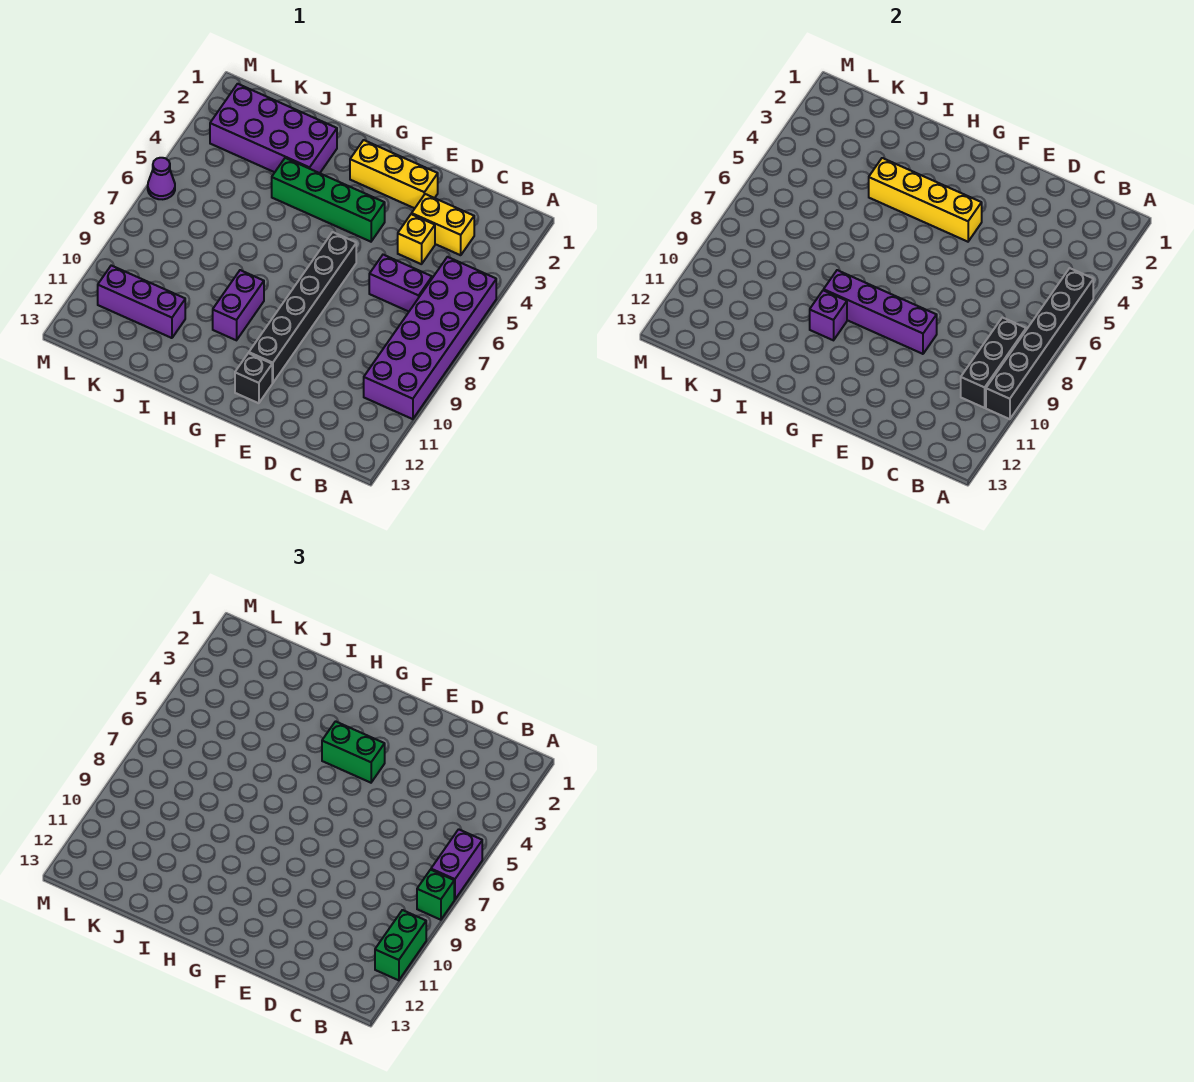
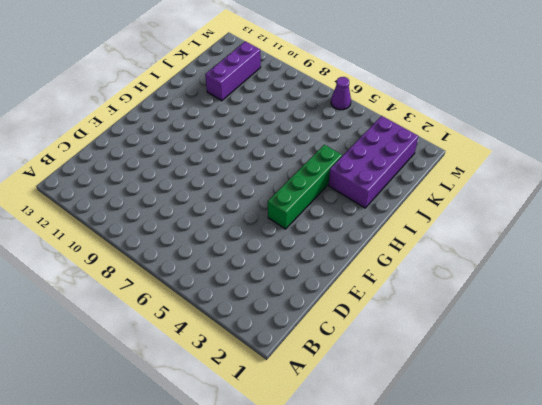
none -> purple brick A5:B10 level 1
none -> yellow brick C3:D3 level 1
none -> purple brick C6:D6 level 1

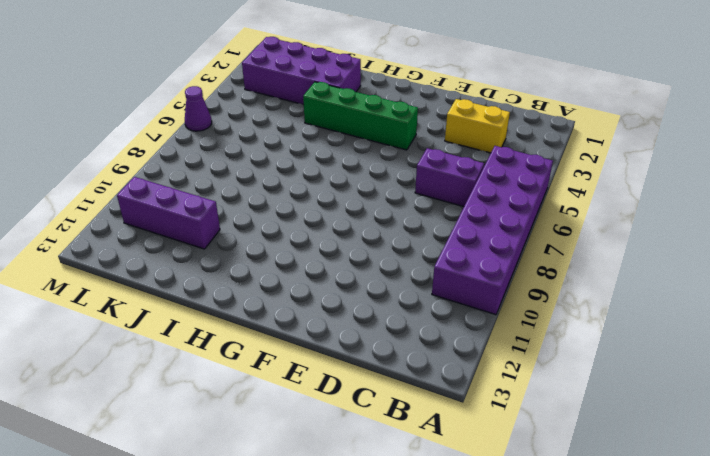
none -> yellow brick D4 level 1
none -> yellow brick E2:G2 level 1
none -> black brick F6:F11 level 1

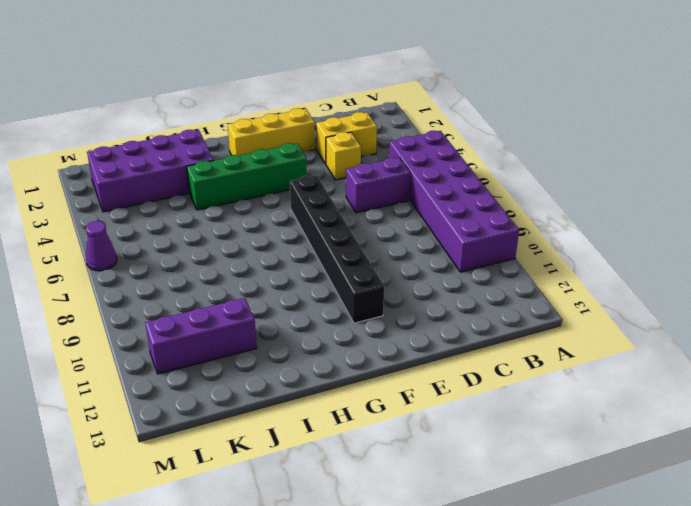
none -> black brick F12 level 1
none -> purple brick H9:H10 level 1
none -> black brick A5:A10 level 2

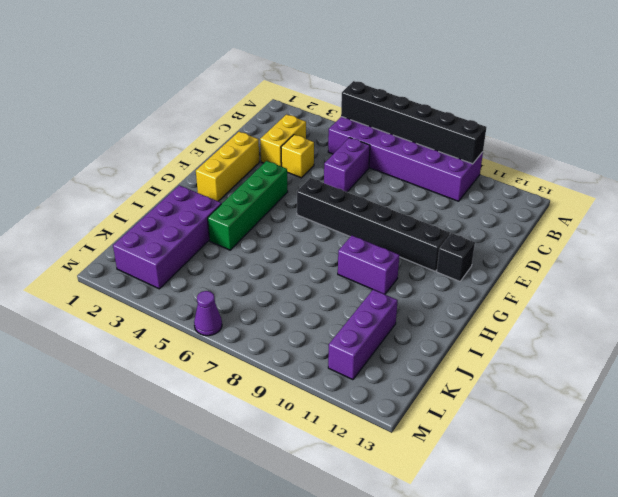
none -> black brick B8:B10 level 2
none -> purple brick E9:H9 level 2
none -> yellow brick F4:I4 level 2

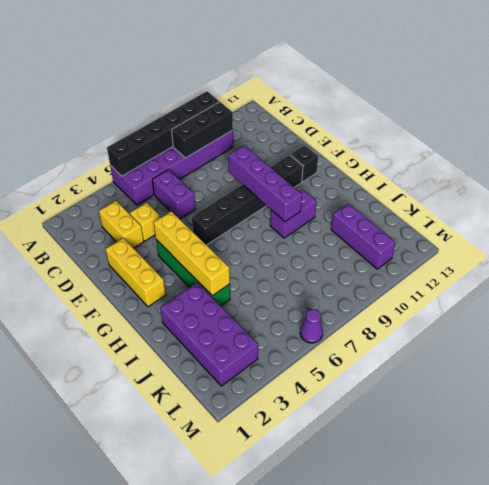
none -> purple brick H10 level 2
none -> purple brick A6:A7 level 3
none -> green brick A8 level 3

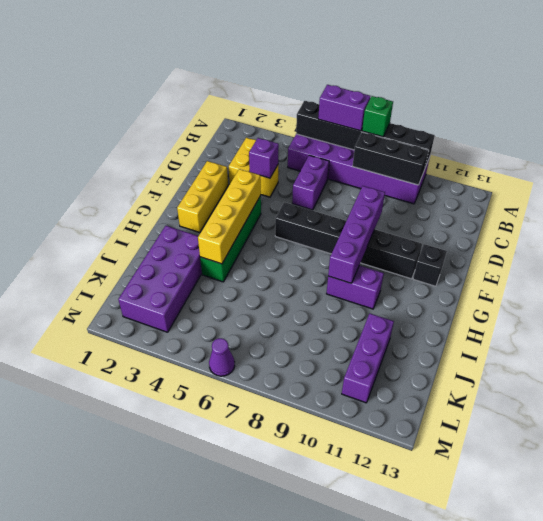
purple brick D4 level 2 -> purple brick H10 level 2
none -> green brick A10:A11 level 3
none -> green brick F4:G4 level 3

